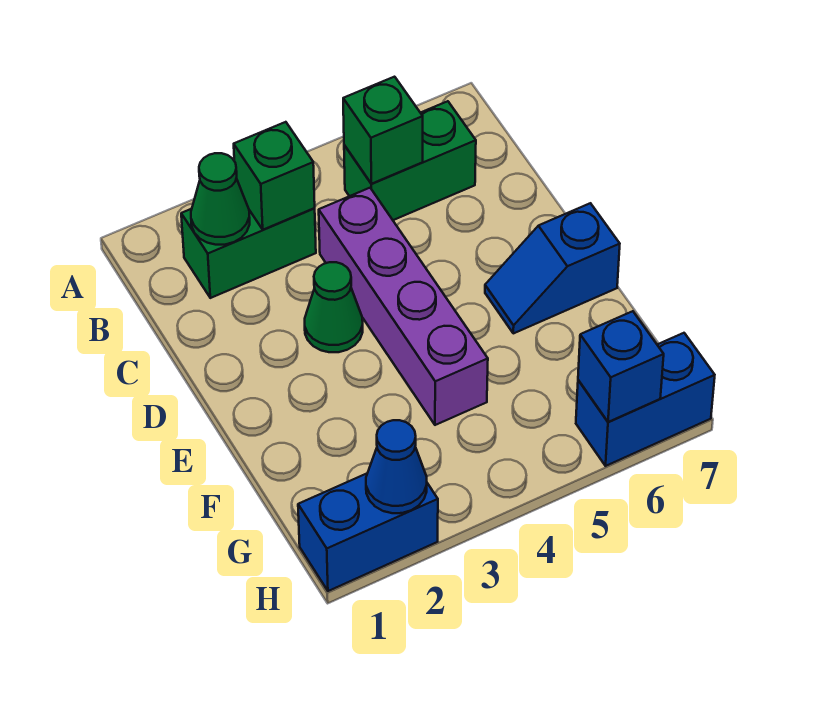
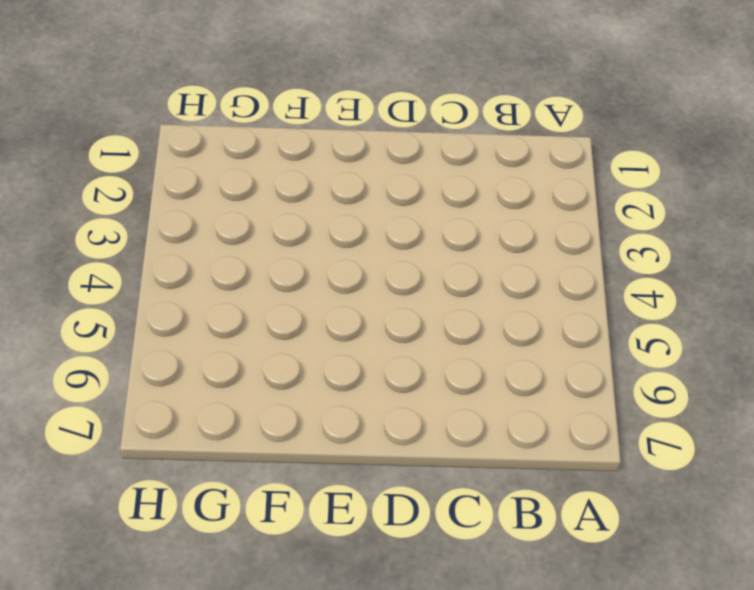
none -> green brick B2:B3 level 1
none -> green brick B5:B6 level 1
none -> purple brick C4:F4 level 1

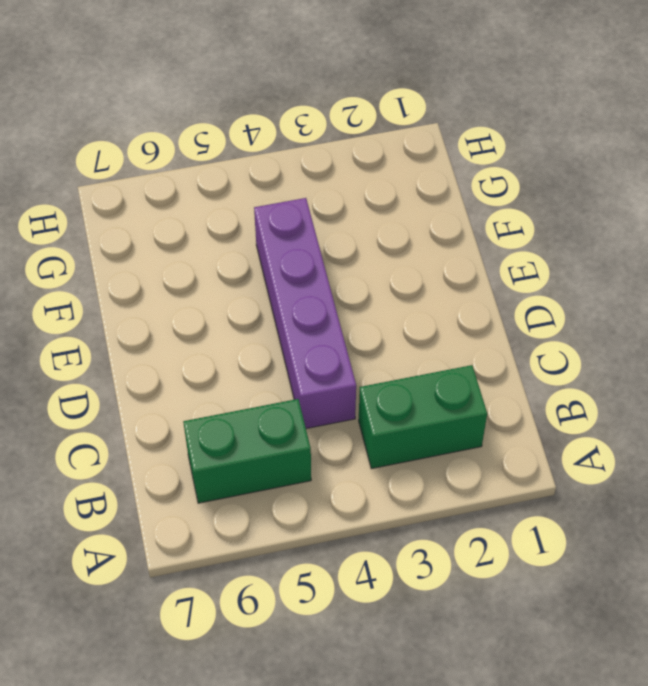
none -> green cone D3 level 1
none -> blue slope E6:E7 level 1 top 7
none -> blue brick H1:H2 level 1

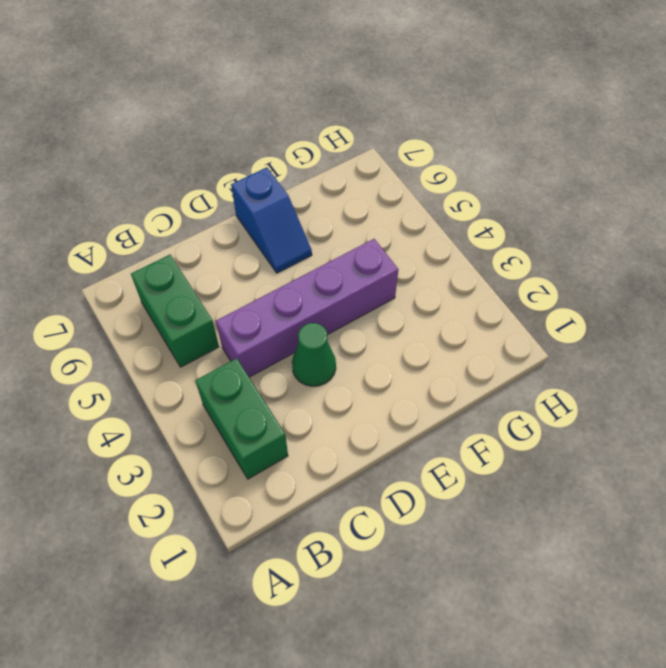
none -> blue brick H1:H2 level 1
none -> blue brick H6:H7 level 1
none -> green cone B2 level 2

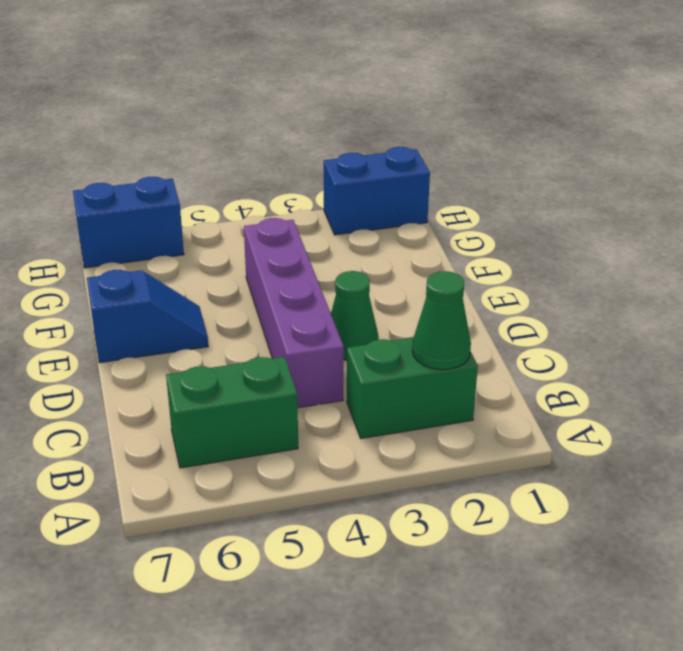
none -> green brick B3 level 2
none -> green brick B5 level 2
none -> blue cone H2 level 2

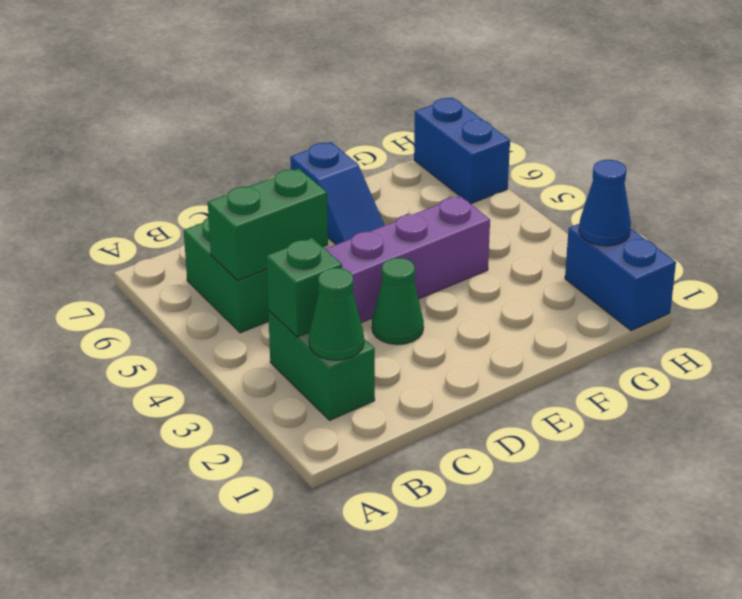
green brick B5:C5 level 2 -> green brick B5 level 2
none -> blue brick H6 level 2

